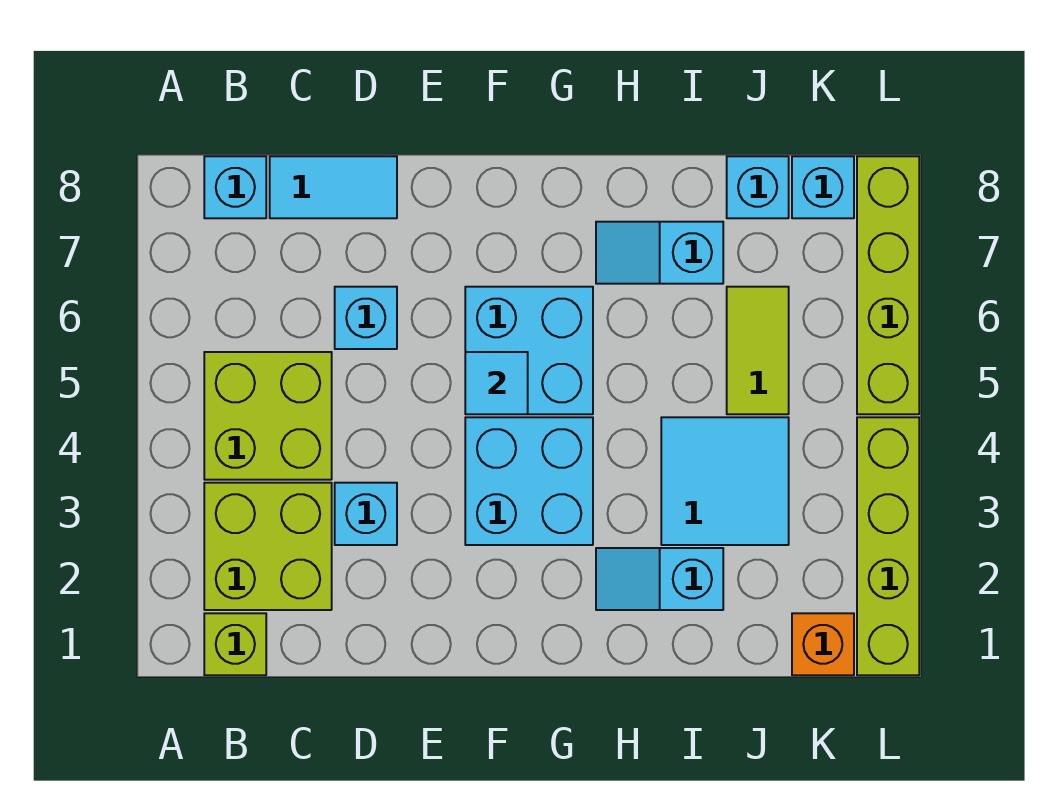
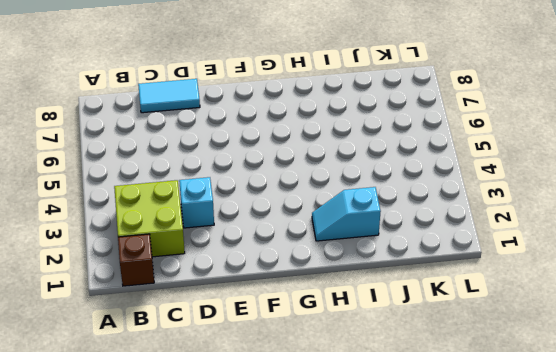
brown brick B1 level 1 -> lime brick B1 level 1
none -> lime brick B4:C5 level 1
none -> cyan brick B8 level 1
none -> cyan brick D6 level 1

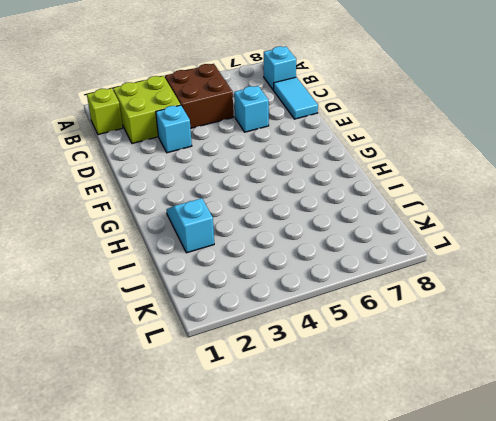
brown brick B4:C5 level 1 -> lime brick B4:C5 level 1
none -> cyan brick F3:G4 level 1
none -> cyan brick F5:G6 level 1
none -> cyan slope H7:I7 level 1 top I

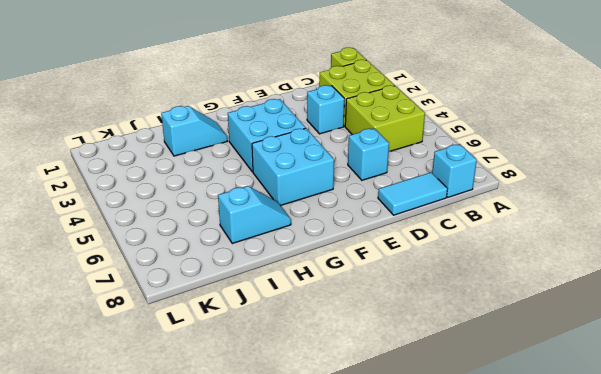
none -> cyan tile I3:J4 level 1
none -> lime tile J5:J6 level 1
none -> cyan brick J8 level 1

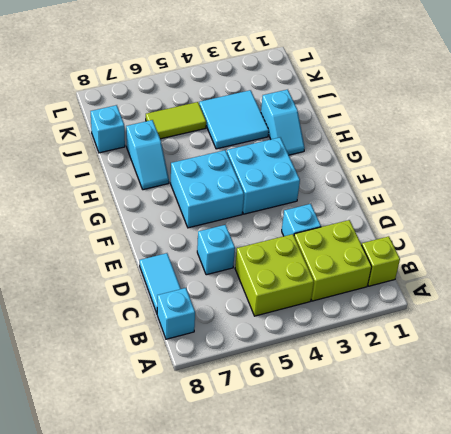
none -> orange brick K1 level 1
none -> cyan brick K8 level 1
none -> lime brick L1:L4 level 1

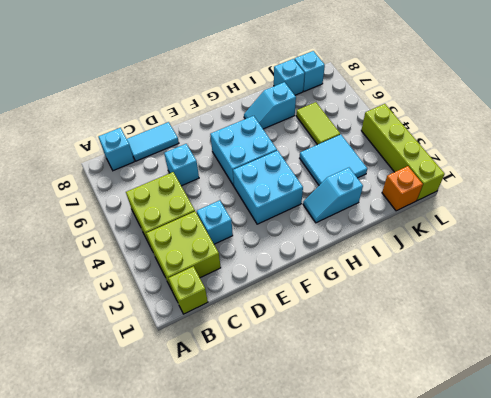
none -> lime brick L5:L8 level 1
none -> cyan tile F5 level 2

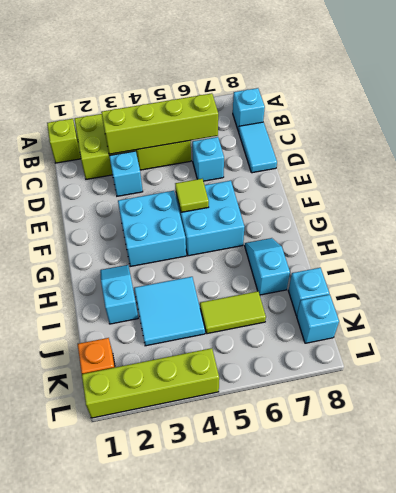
lime brick C3:C6 level 2 -> lime brick L5:L8 level 1
lime tile F5 level 2 -> cyan tile F5 level 2

